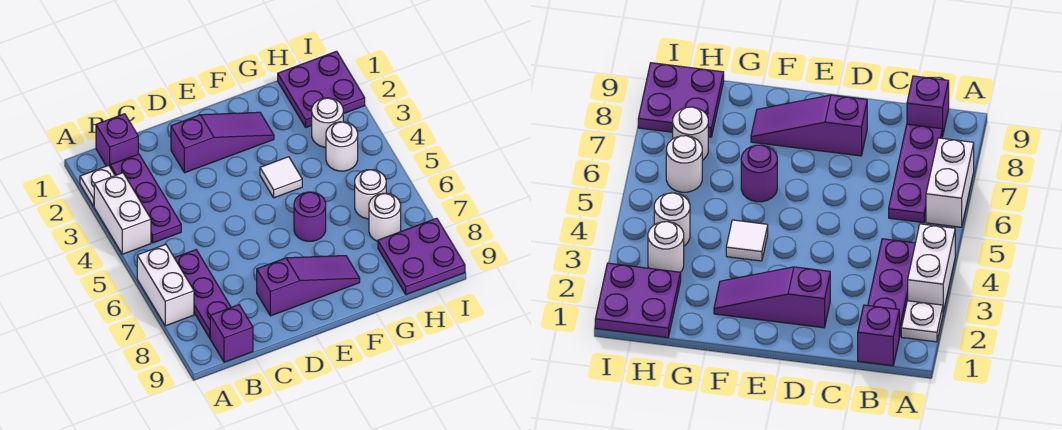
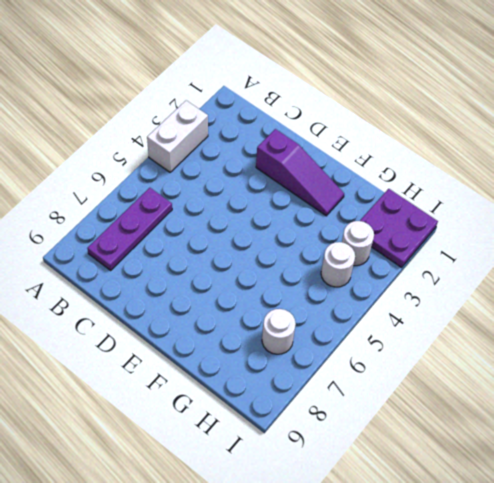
none -> white plate A2 level 1
none -> white brick A6:A7 level 1
none -> purple brick B1 level 1

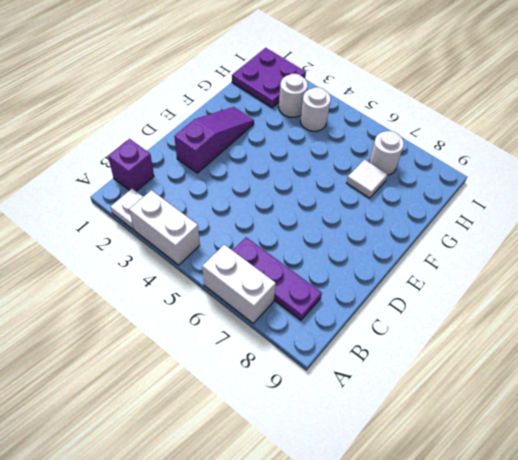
white tile G7 level 1 -> white tile F4 level 1
none -> purple plate B2:B4 level 1
none -> purple brick B9 level 1
none -> purple slope D8:F8 level 1 top D

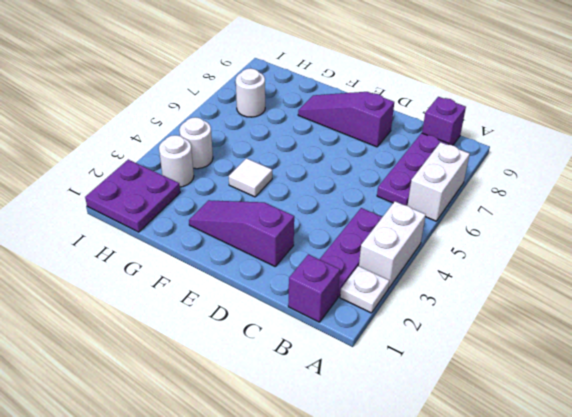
none -> purple round brick F6 level 1
none -> white round brick H6 level 1
none -> purple plate H8:I9 level 1

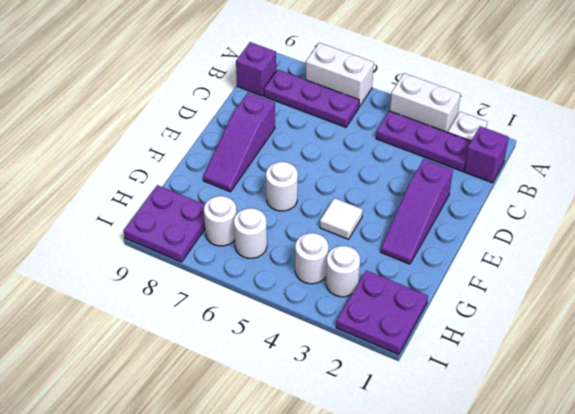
white round brick F6 level 1 -> purple round brick F6 level 1

